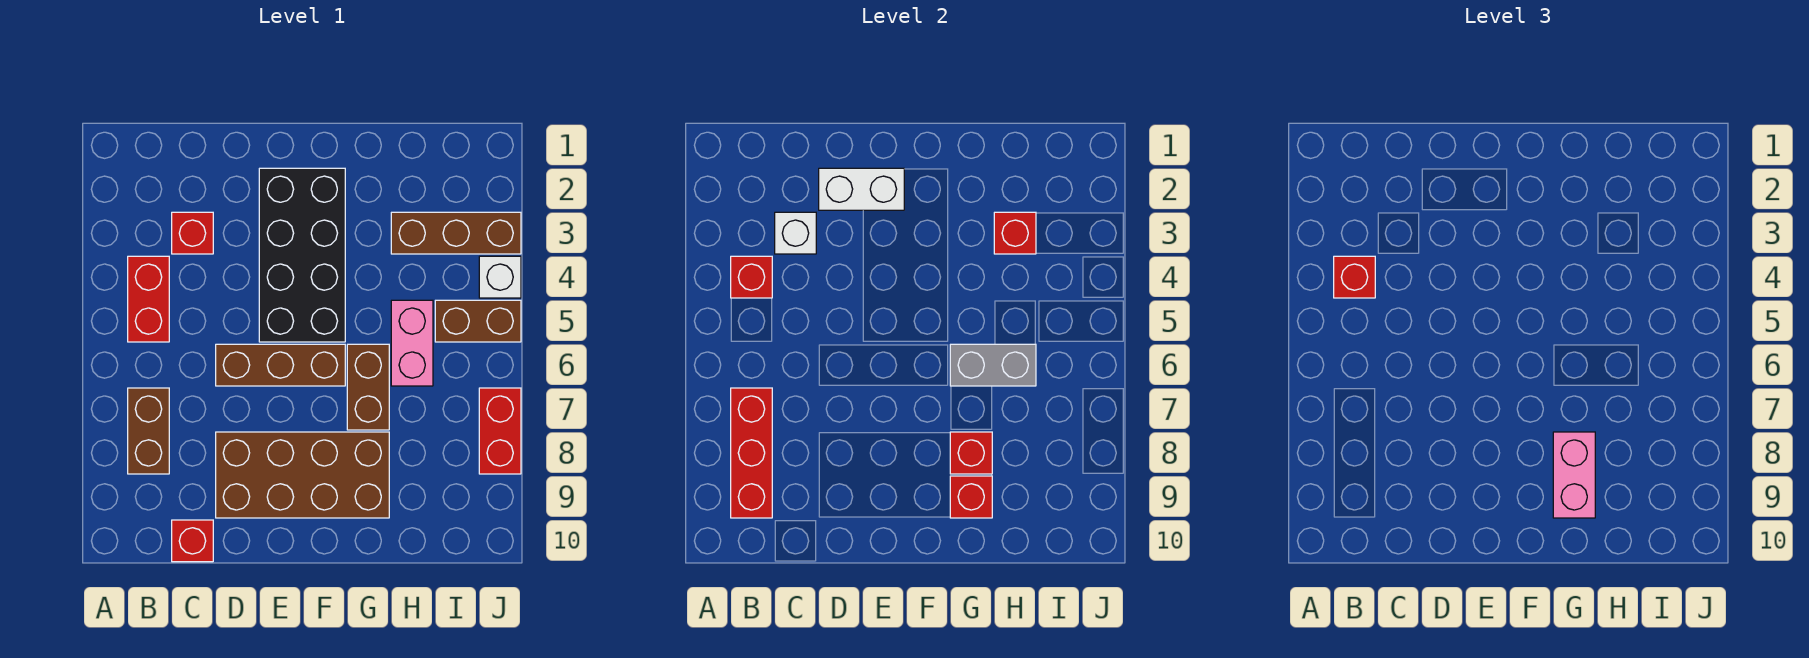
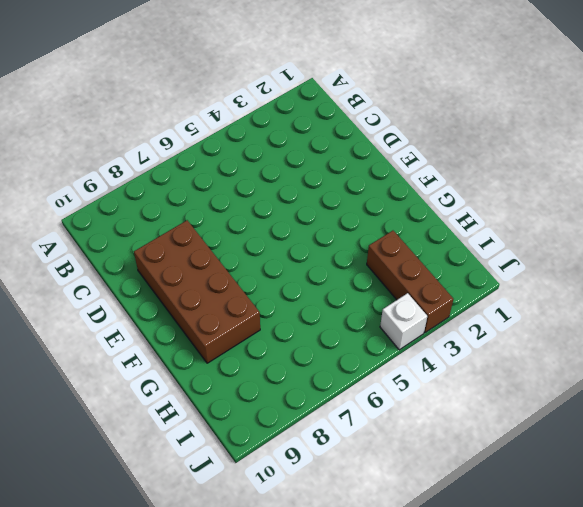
none -> red brick B4:B5 level 1
none -> brown brick B7:B8 level 1
none -> red brick C3 level 1

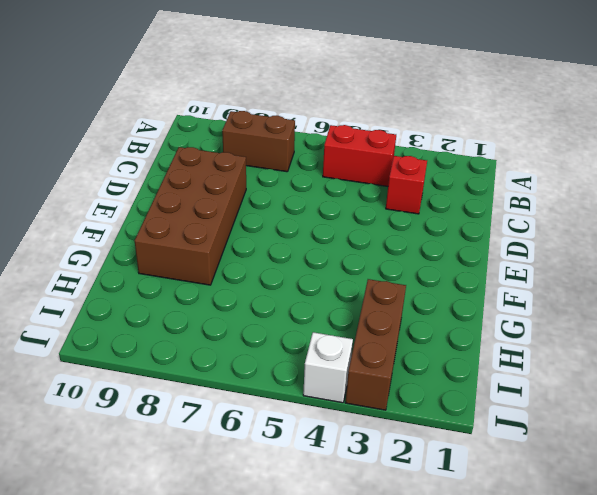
none -> red brick C10 level 1
none -> brown brick D6:F6 level 1
none -> black brick E2:F5 level 1

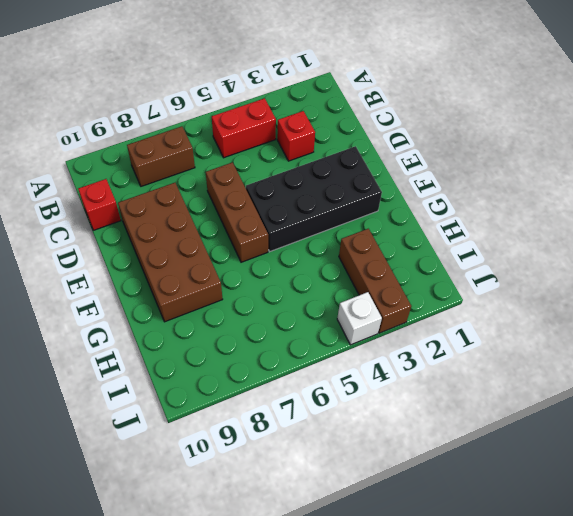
none -> brown brick G6:G7 level 1
none -> pink brick H5:H6 level 1
none -> brown brick I5:J5 level 1

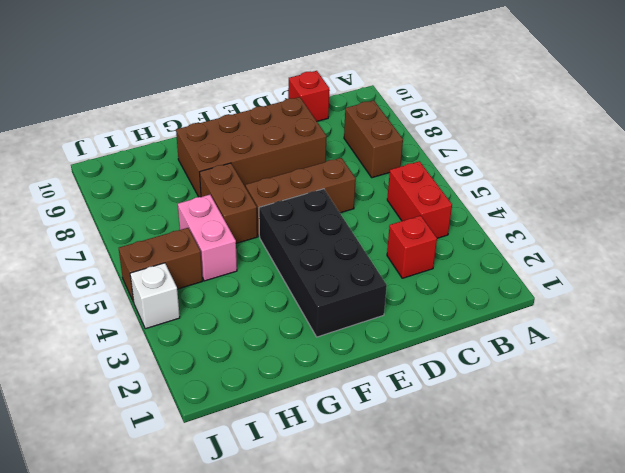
none -> brown brick H3:J3 level 1
none -> red brick J7:J8 level 1
none -> red brick B4 level 2

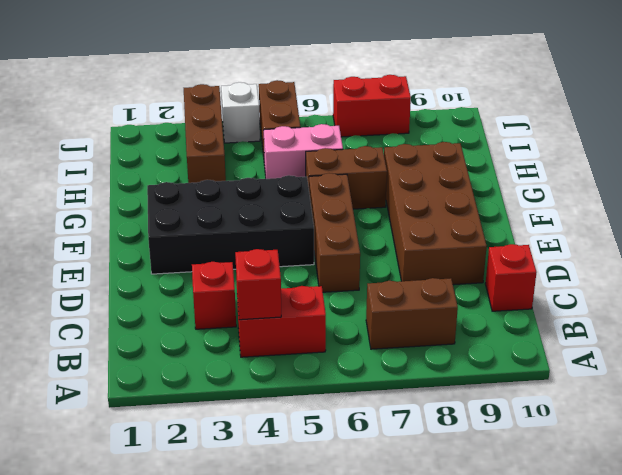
none -> red brick B7:B9 level 2
none -> white brick C3 level 2
none -> white brick D2:E2 level 2

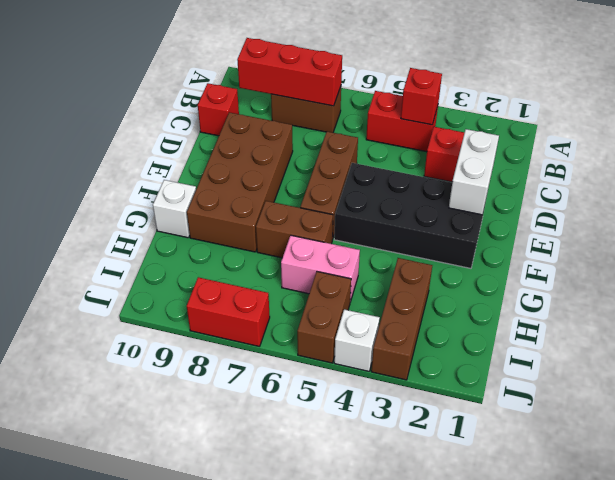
white brick G10 level 1 -> white brick C3 level 2
none -> grey brick G6:H6 level 2
none -> red brick G8 level 2
none -> red brick G9 level 2

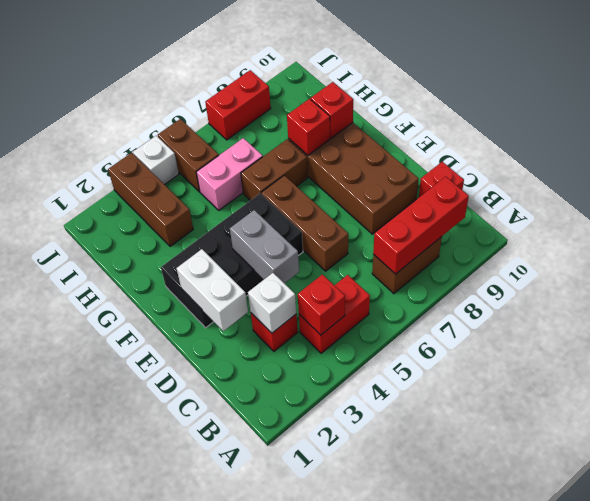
grey brick D4:E4 level 2 -> grey brick G6:H6 level 2
none -> red brick H3 level 2
none -> red brick B4 level 3
none -> pink brick G8:G9 level 3

